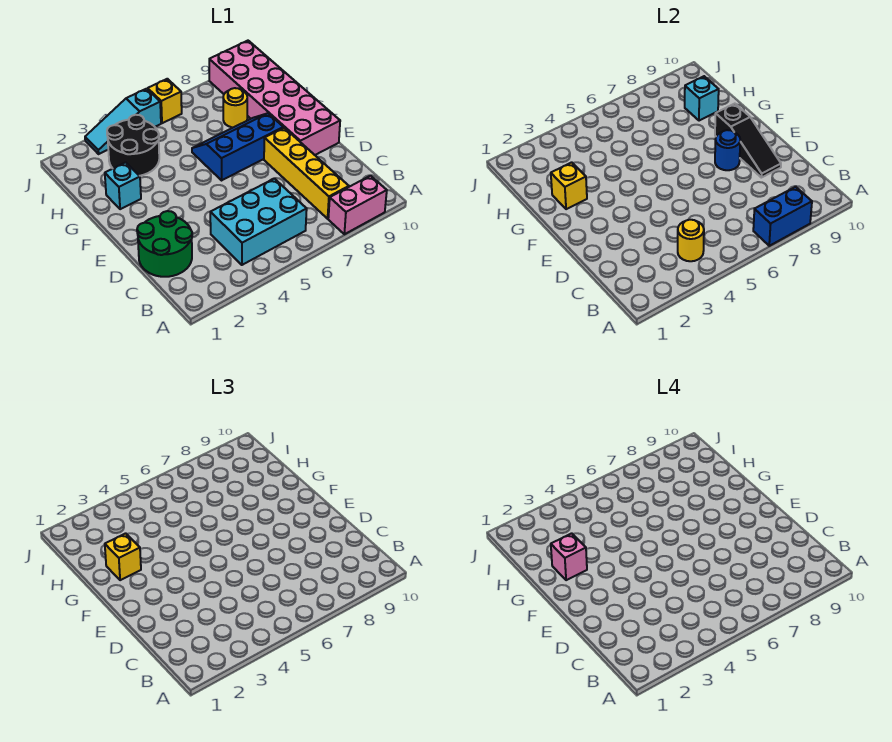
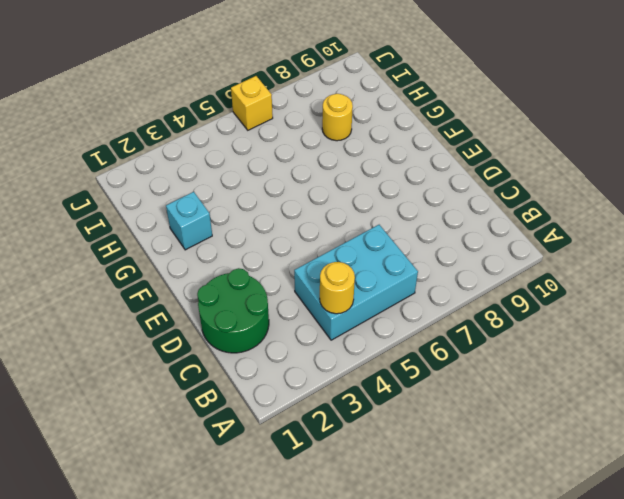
none -> pink brick A8:A9 level 1
none -> yellow brick B8:E8 level 1
none -> pink brick E9:J10 level 1

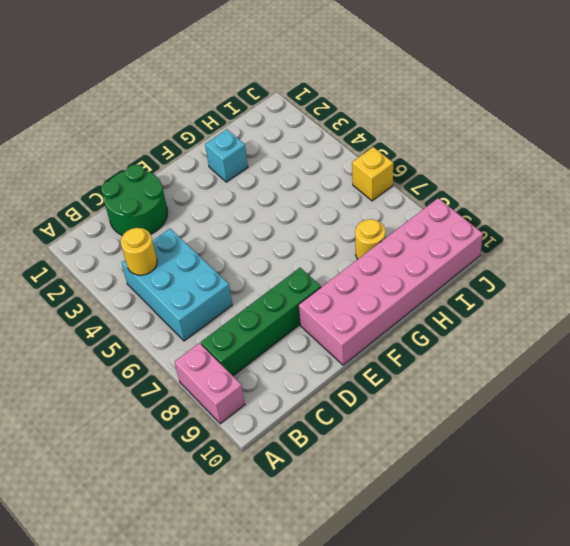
green brick B8:E8 level 1 -> yellow brick B8:E8 level 1
none -> blue slope F6:G8 level 1 top F
none -> black round brick H3:I4 level 1
none -> cyan slope J3:J5 level 1 top 5

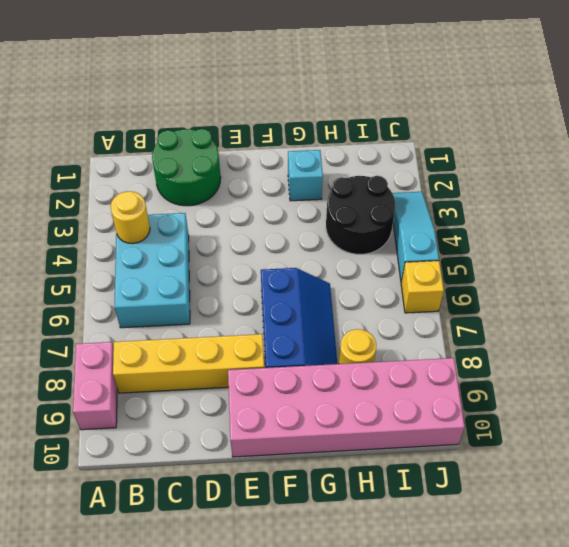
none -> blue brick A7:A8 level 2
none -> black slope D9:F9 level 2 top F
none -> blue round brick E8 level 2

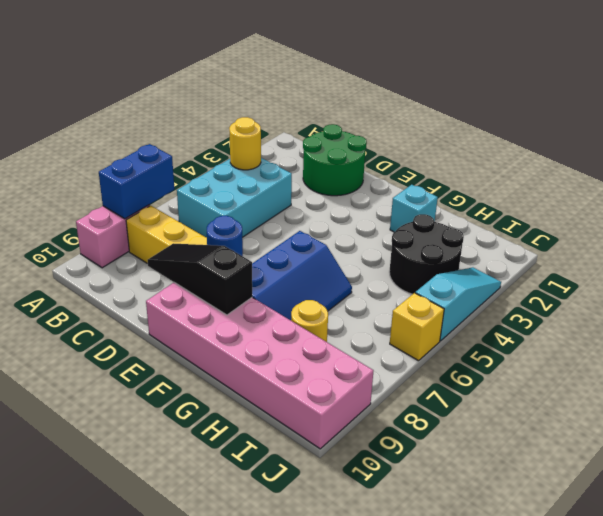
none -> yellow brick G2 level 2
none -> cyan brick H9 level 2
none -> yellow brick G2 level 3

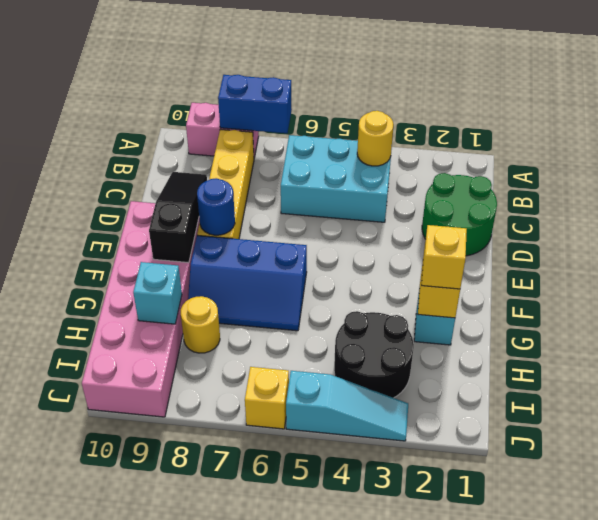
none -> pink brick G2 level 4

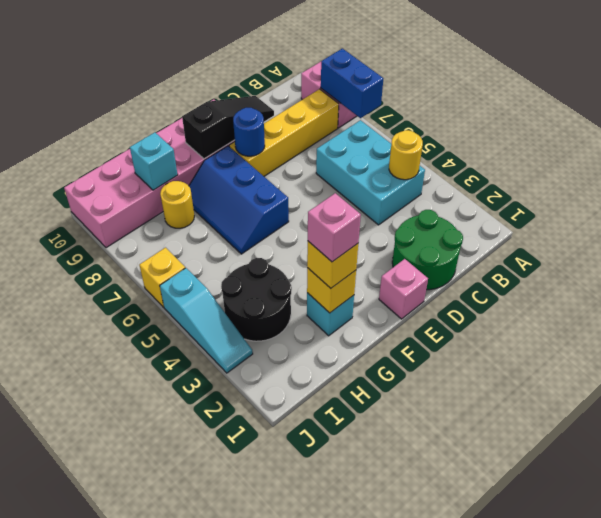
pink brick E1 level 1 -> none

